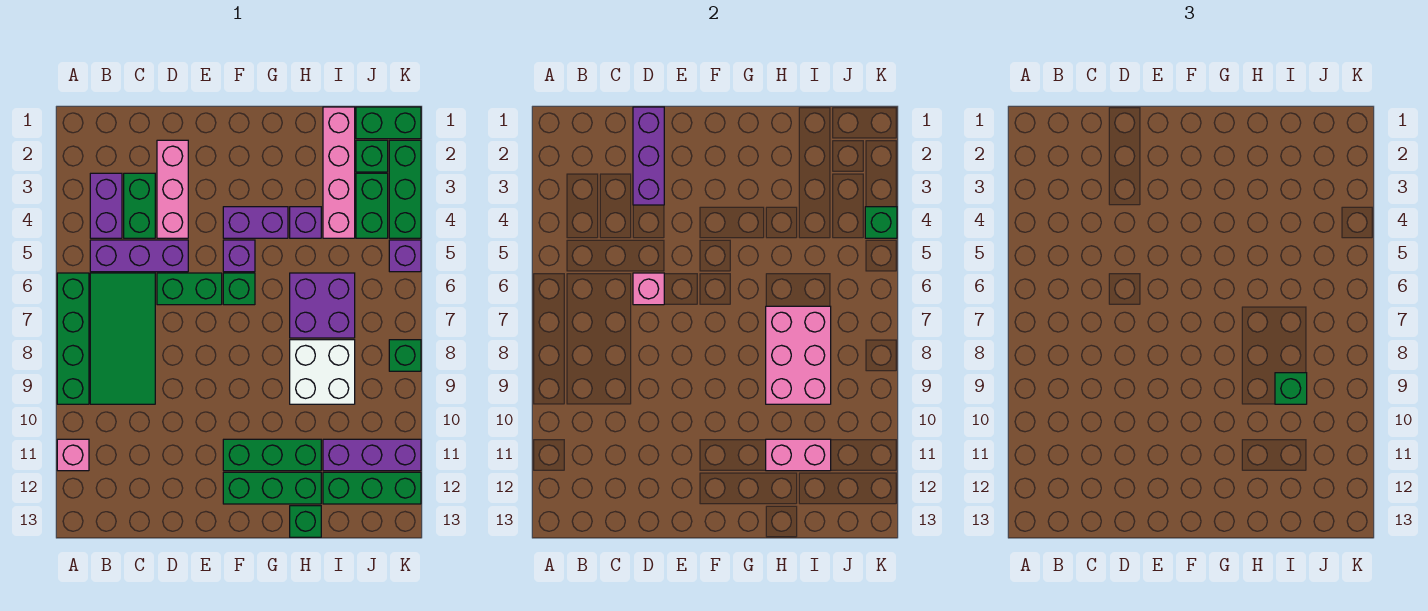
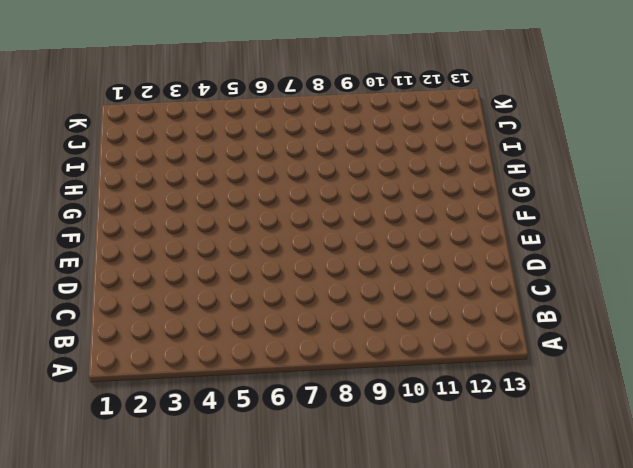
none -> green brick A6:A9 level 1
none -> pink brick A11 level 1
none -> purple brick B3:B4 level 1
none -> purple brick B5:D5 level 1

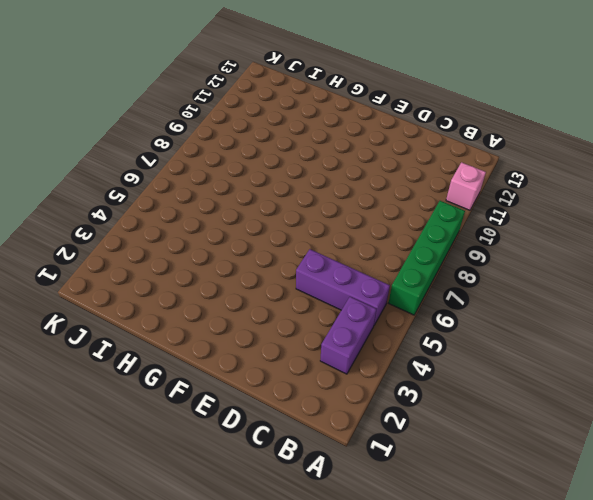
none -> green tile B6:C9 level 1
none -> green brick C3:C4 level 1
none -> pink brick D2:D4 level 1
none -> green brick D6:E6 level 1

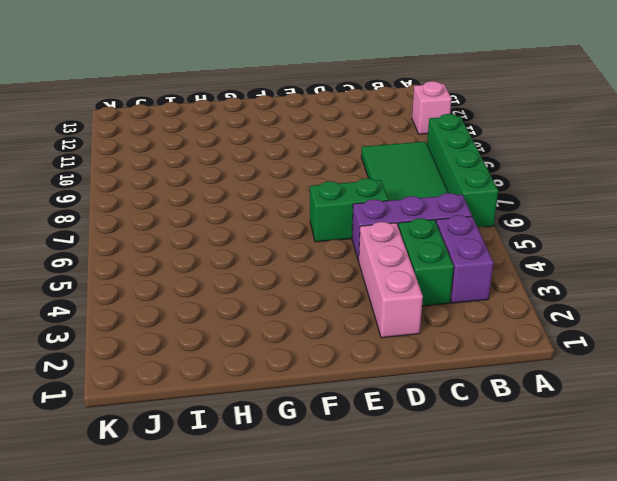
none -> purple brick F4:G4 level 1
none -> purple brick F5 level 1
none -> green brick F6 level 1
none -> green brick F11:H11 level 1

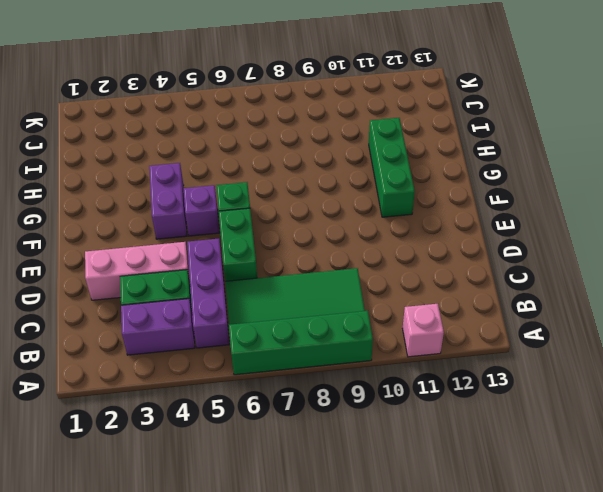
none -> green brick F12:H12 level 1
none -> purple brick H4 level 1
none -> purple brick H6:I7 level 1
none -> white brick H8:I9 level 1

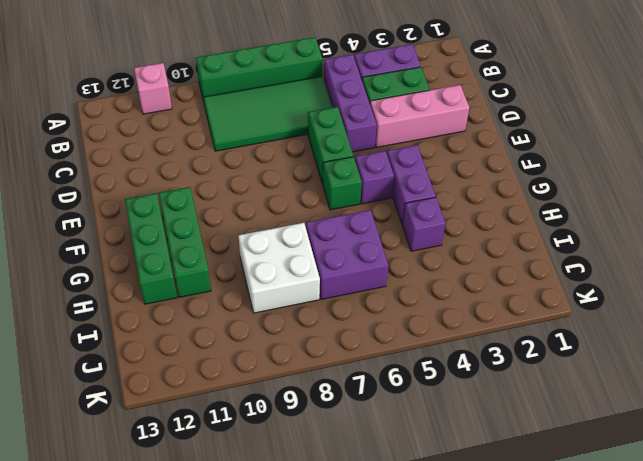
none -> green brick H13 level 1
none -> pink brick I1:I4 level 1
none -> purple brick I11:K11 level 1
none -> green brick I12:K12 level 1

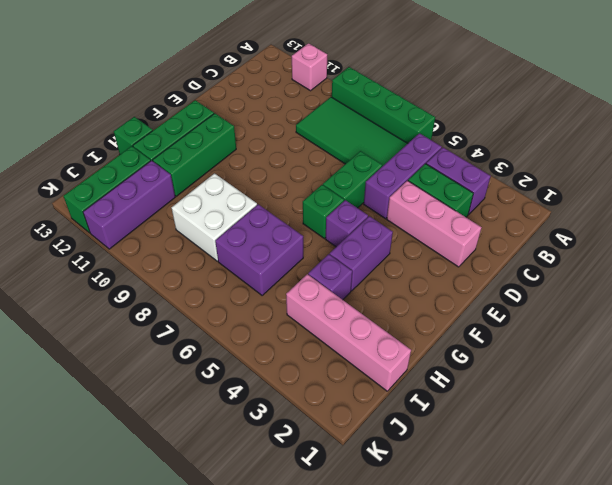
none -> green brick J1:K1 level 1
none -> green brick J2 level 1
none -> green brick J3:J4 level 1
none -> green brick K2:K4 level 1

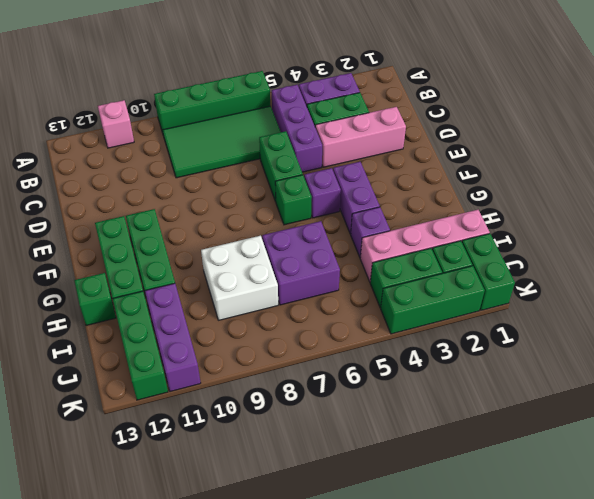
none -> purple brick K5 level 1
none -> green brick K8 level 1
none -> purple brick D1:D3 level 2
none -> pink brick D6 level 2

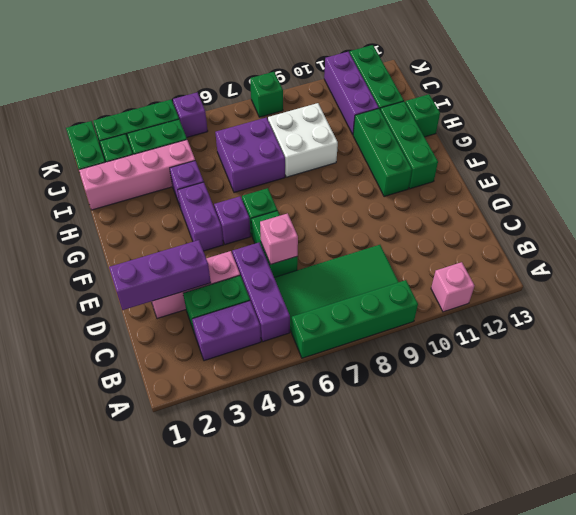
none -> pink brick H7:I9 level 2
none -> pink brick H11:I11 level 2
none -> green brick K4 level 2
none -> green brick I9 level 3

